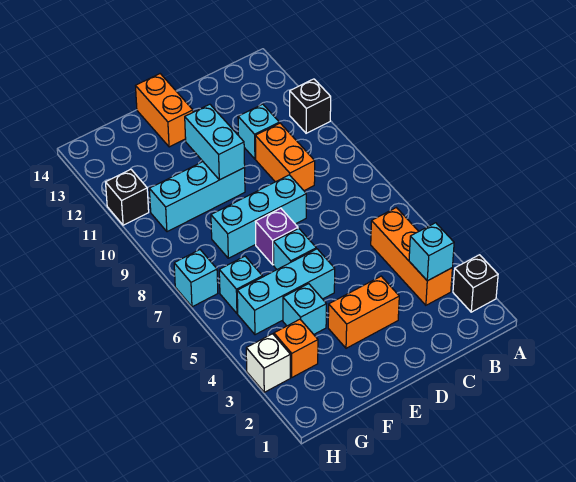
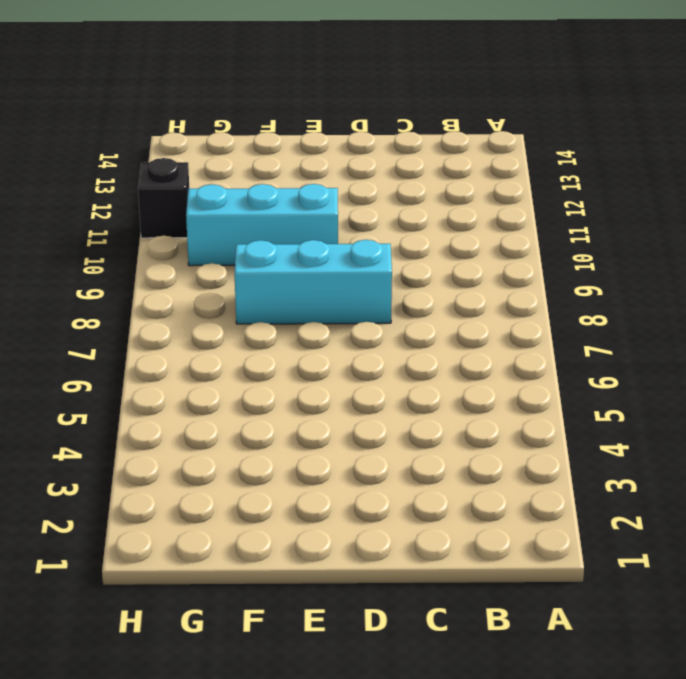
none -> black brick A2 level 1
none -> black brick A11 level 1
none -> orange brick B3:B5 level 1

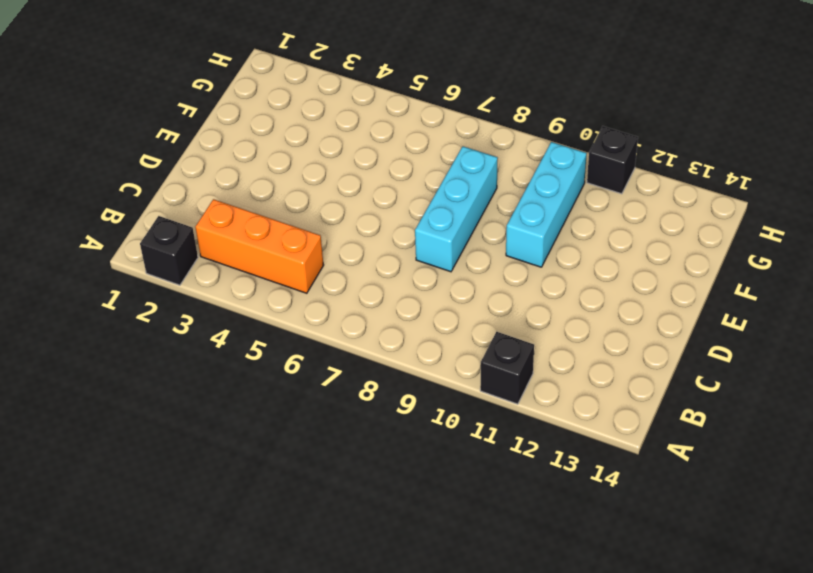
none -> orange brick C9:C10 level 1
none -> cyan brick C11 level 1
none -> orange brick D3:E3 level 1

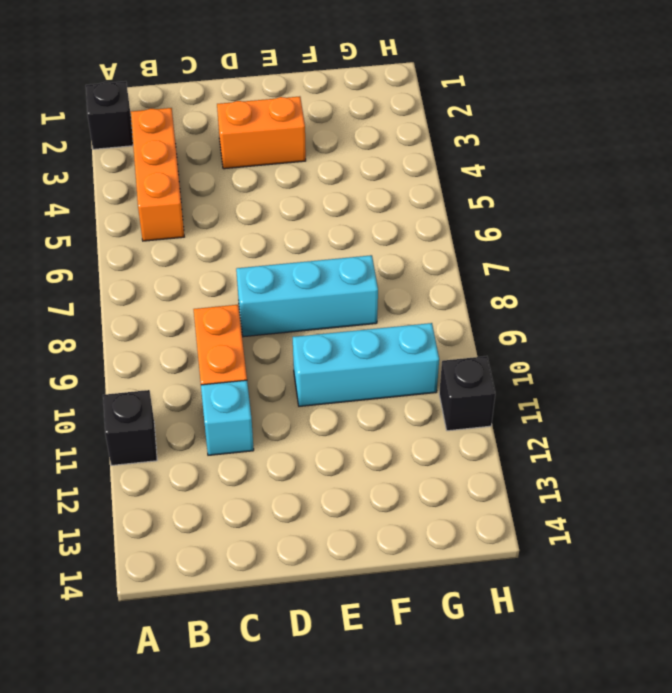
none -> cyan brick E5:G5 level 1
none -> cyan brick E6 level 1
none -> purple brick E7 level 1

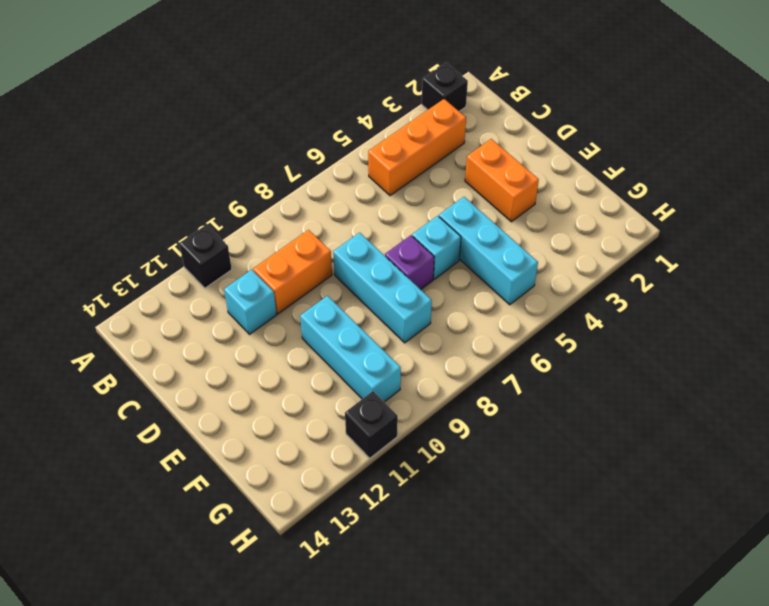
none -> orange brick E13:E14 level 1
none -> cyan brick F4 level 1
none -> orange brick G3 level 1

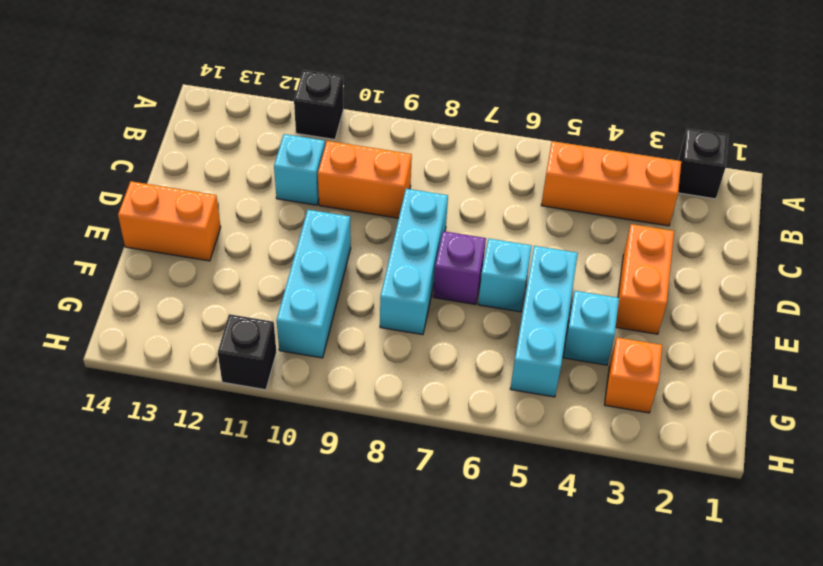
none -> cyan brick G6 level 1
none -> white brick H3 level 1
none -> cyan brick H7 level 1

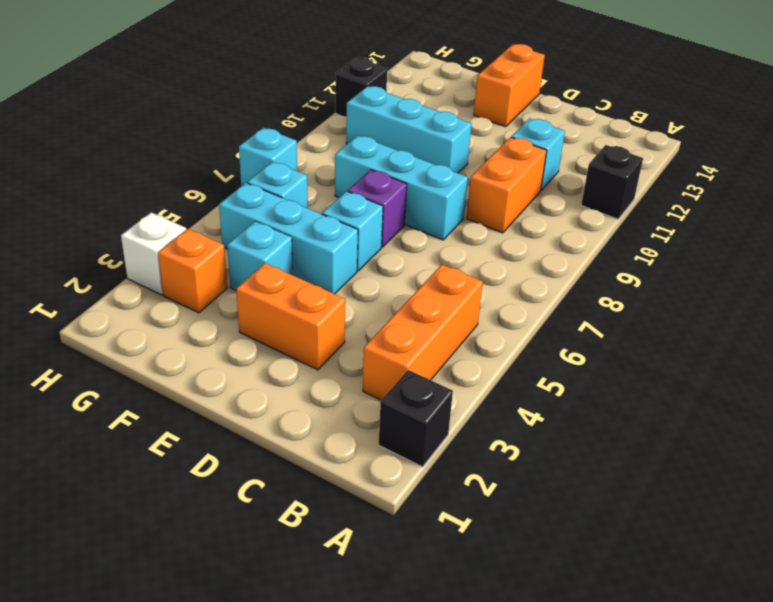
none -> cyan brick B3 level 2
none -> cyan brick E10:E11 level 2

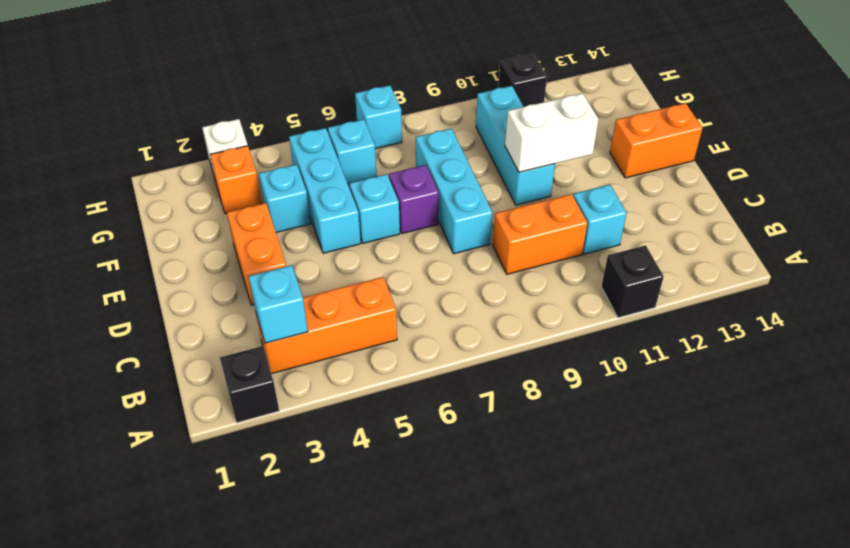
white brick E10:E11 level 2 -> cyan brick E10:E11 level 2

